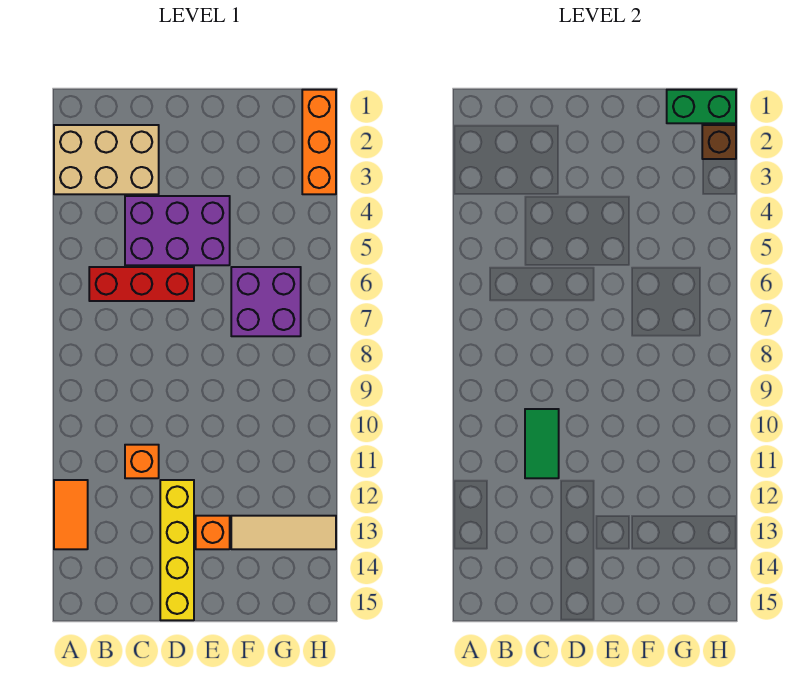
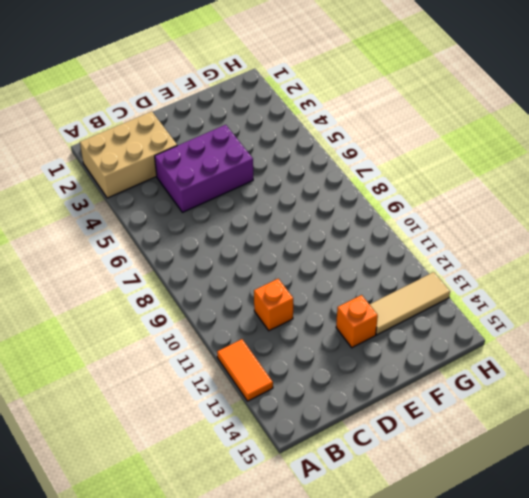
none -> red brick B6:D6 level 1
none -> yellow brick D12:D15 level 1
none -> purple brick F6:G7 level 1

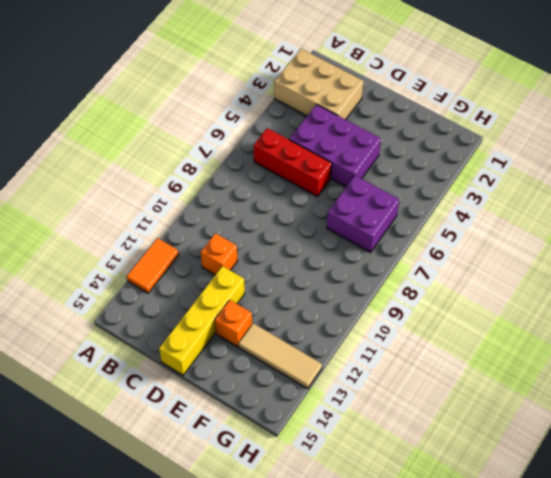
none -> orange brick H1:H3 level 1
none -> green tile C10:C11 level 2
none -> green brick G1:H1 level 2

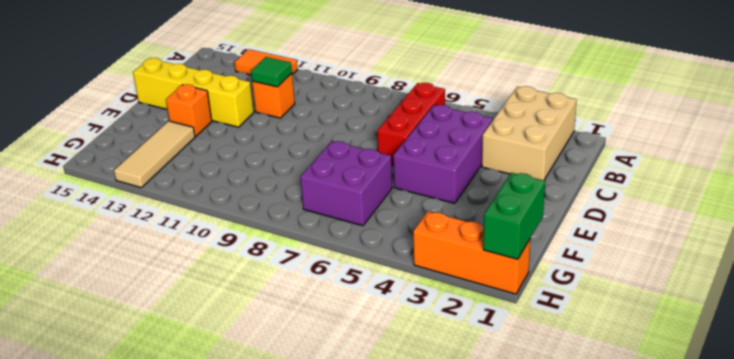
green tile C11 level 2 -> green tile C10:C11 level 2
none -> brown brick H2 level 2

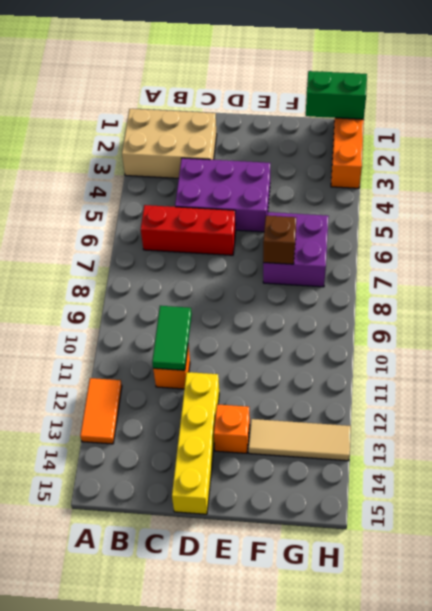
brown brick F7 level 2 -> brown brick H2 level 2

